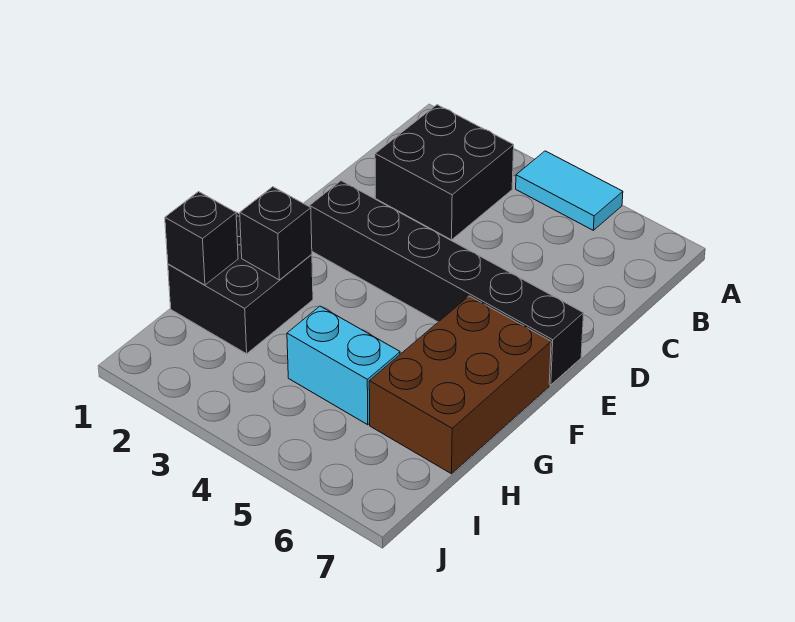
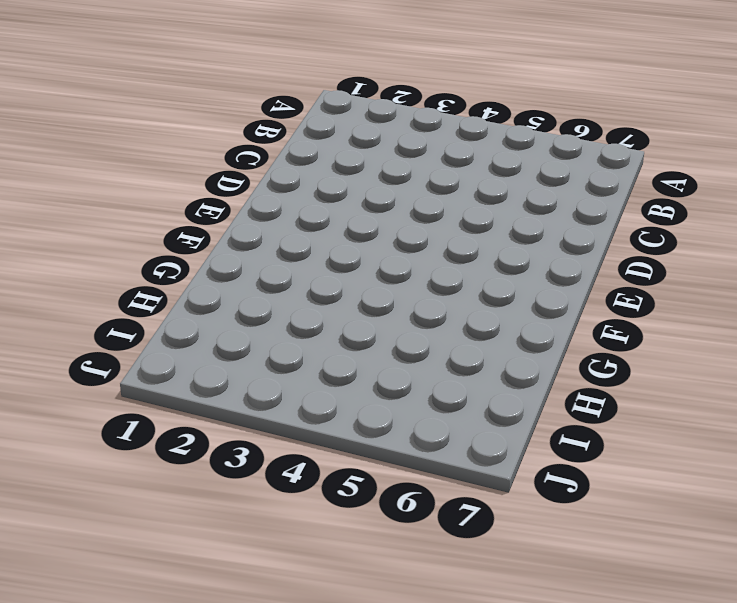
none -> cyan tile A4:A5 level 1
none -> black brick B2:C3 level 1

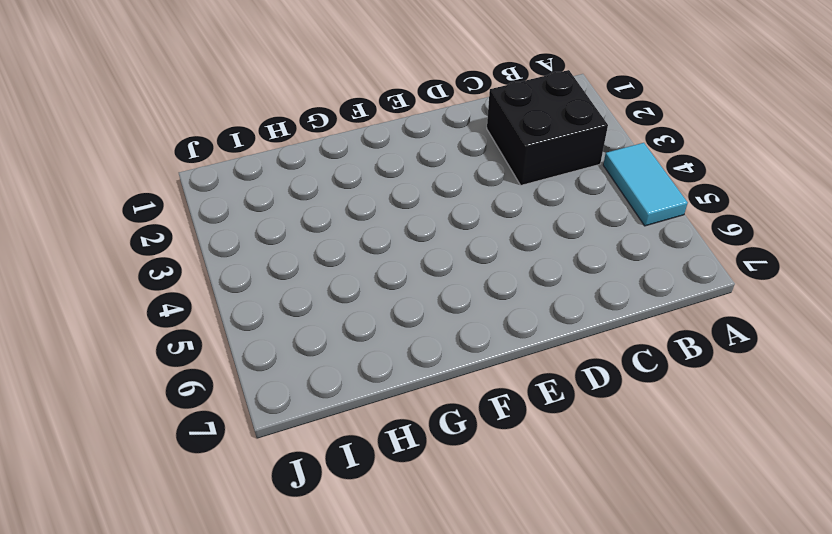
none -> black brick E2:E7 level 1
none -> brown brick F6:H7 level 1

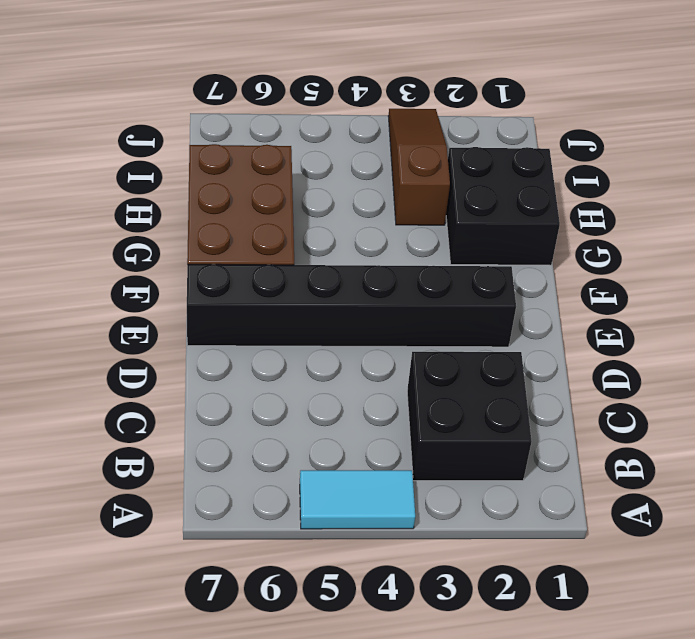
brown slope H3:J3 level 1 top H -> none
none -> cyan brick H4:H5 level 1
none -> black brick G2 level 2

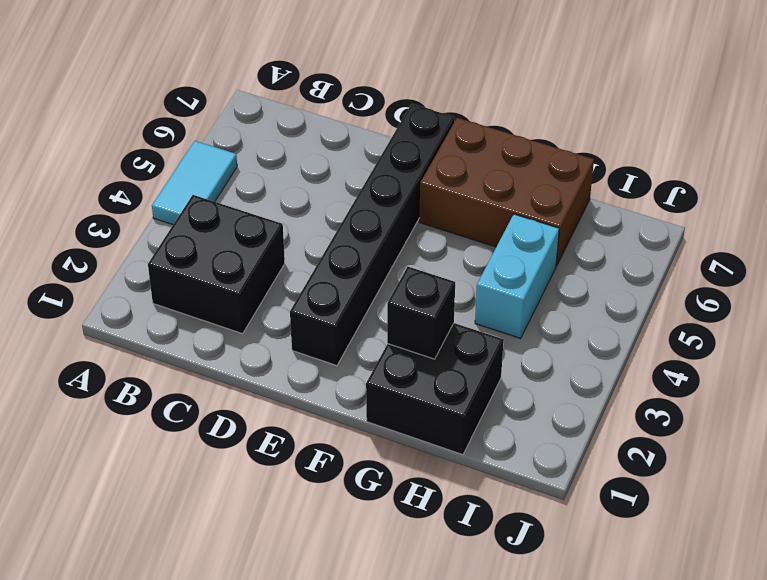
none -> black brick H1 level 2

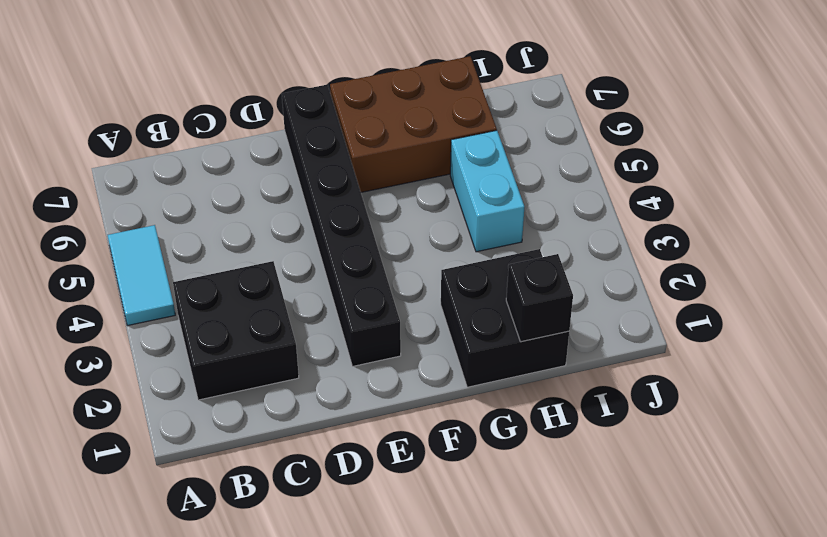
none -> black brick G2 level 2

